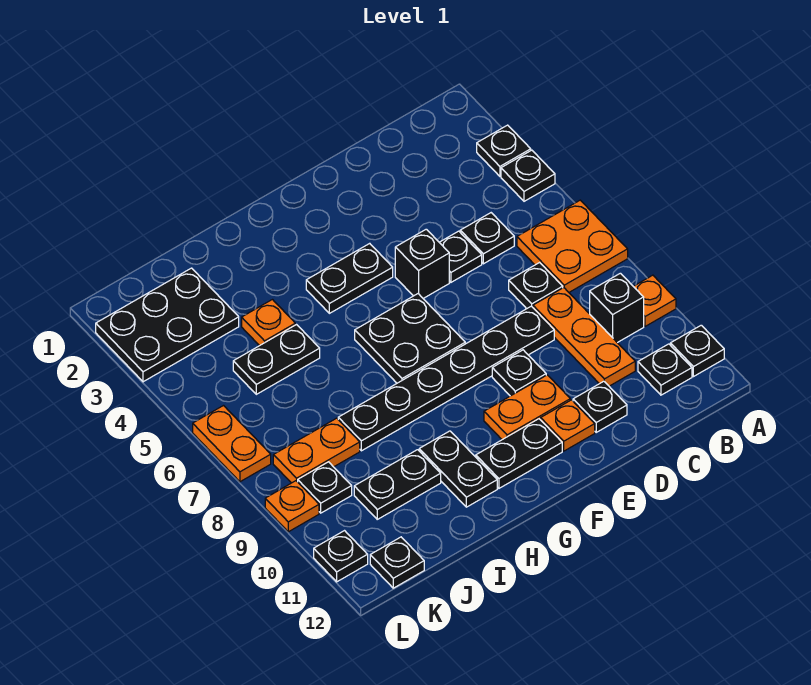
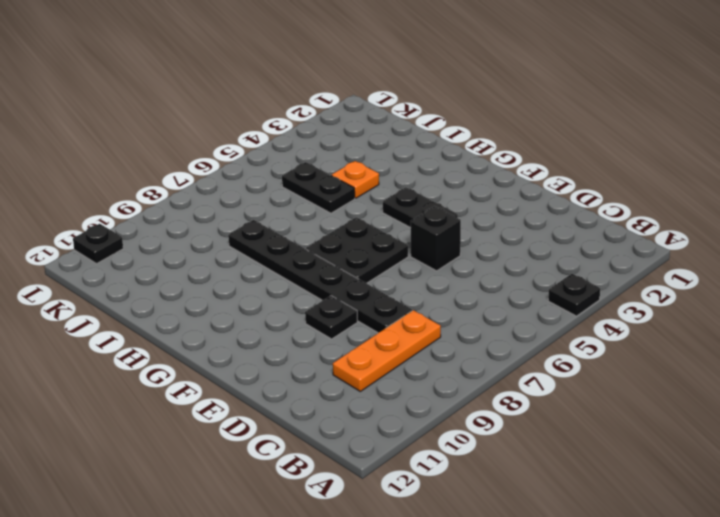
none -> black plate A3 level 1
none -> orange plate A6:B7 level 1
none -> orange plate A9 level 1
none -> black plate A11 level 1

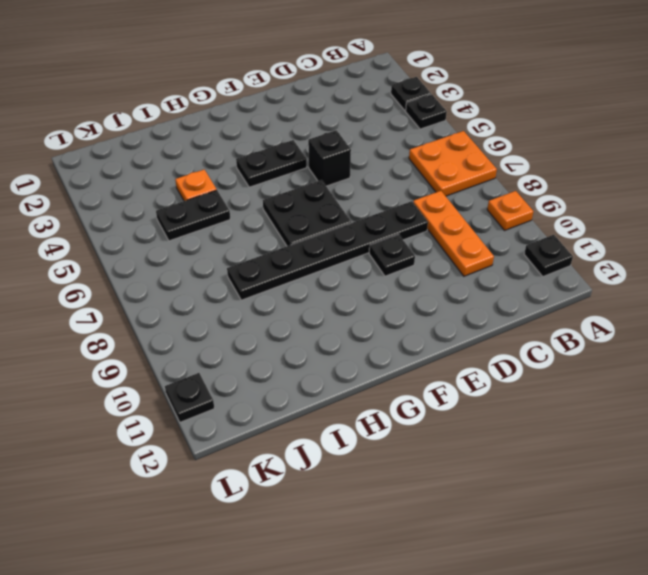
none -> black brick B9 level 1
none -> black plate B11 level 1
none -> black plate C5 level 1
none -> black plate C7 level 1

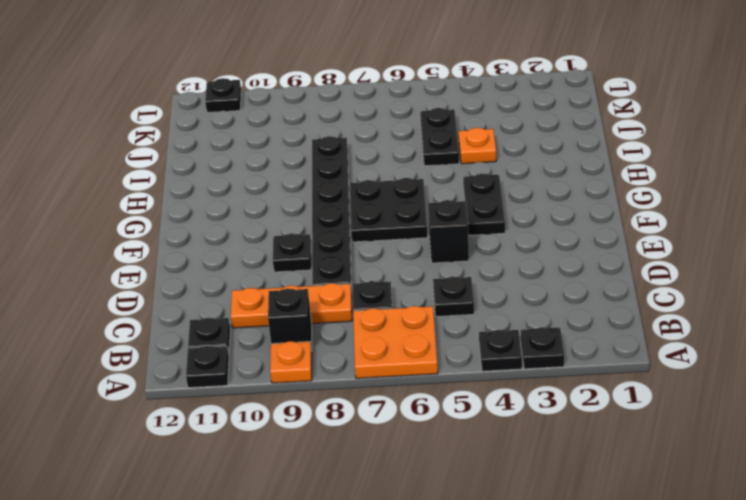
none -> black plate D5 level 1
none -> black plate D11 level 1
none -> orange plate E10:F10 level 1
none -> orange plate E11 level 1

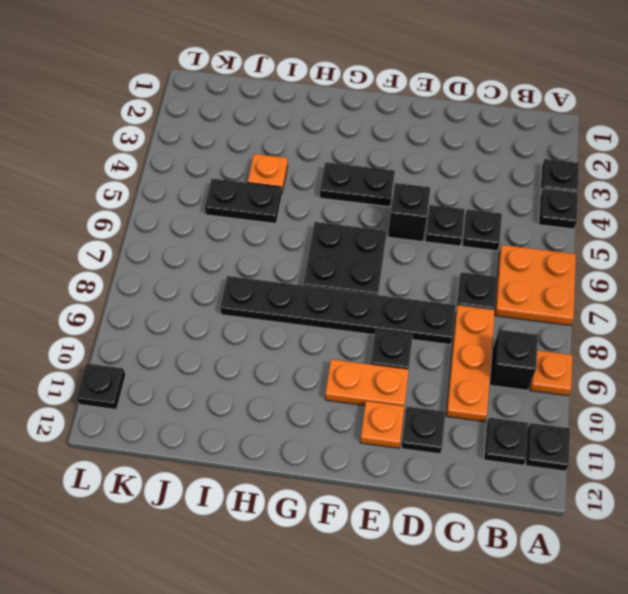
none -> black plate F11:G11 level 1
none -> black plate H10:H11 level 1
none -> black plate I10:J10 level 1
none -> black plate J2:L3 level 1

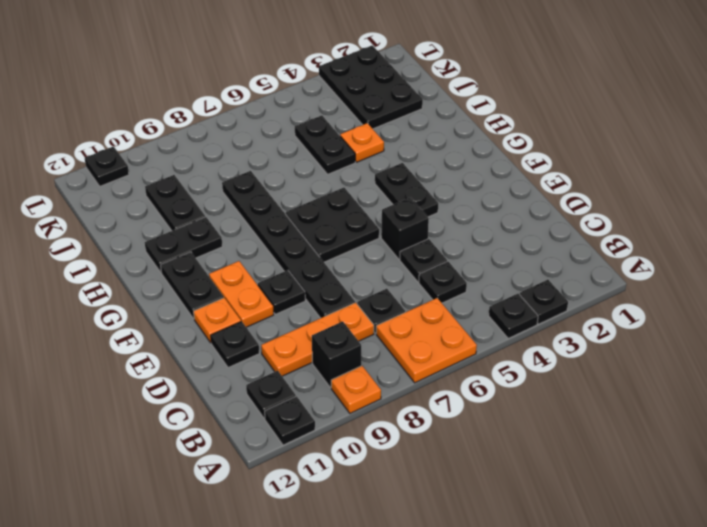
none -> orange plate J8:K8 level 1
none -> black plate K9 level 1
none -> black plate K12 level 1
none -> orange plate L6:L7 level 1

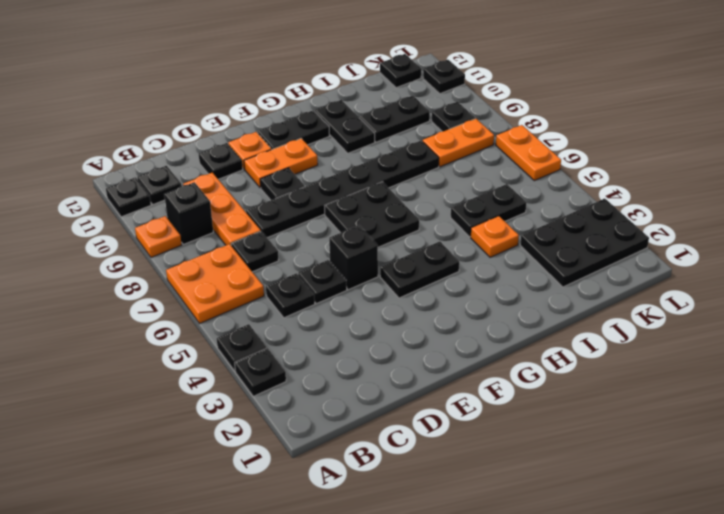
none -> orange plate L9 level 1

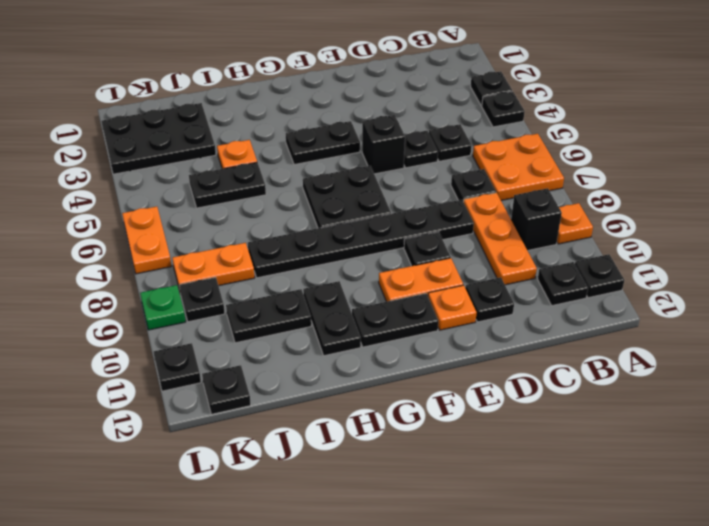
green plate L9 level 1 -> orange plate L9 level 1

